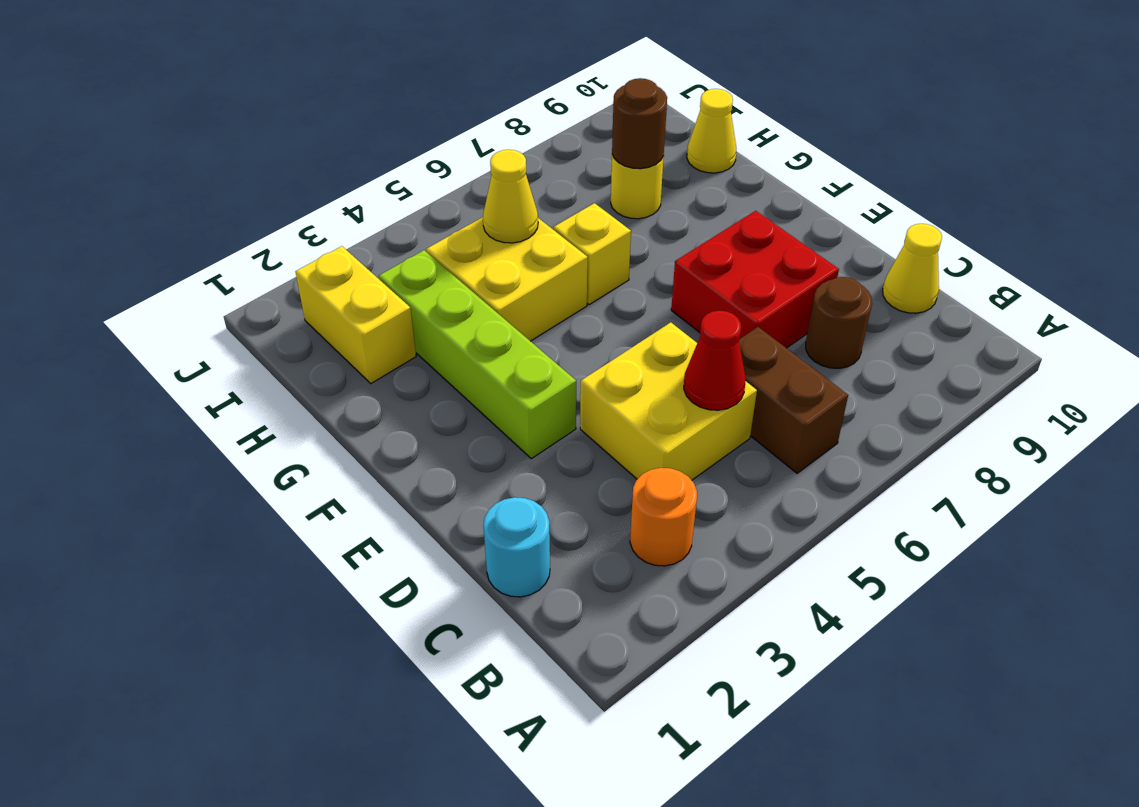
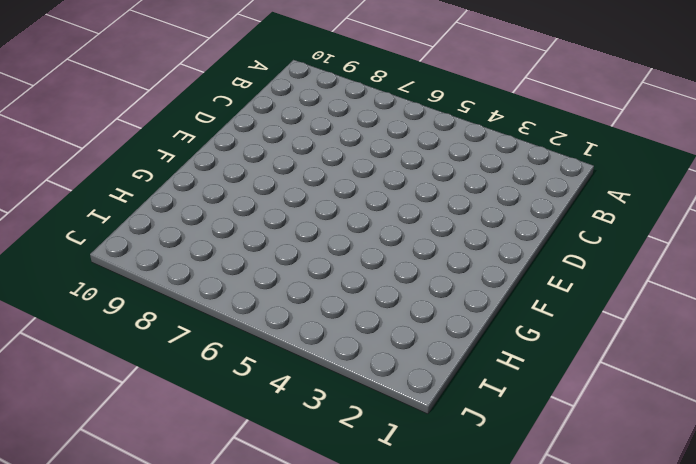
none -> orange round brick B3 level 1
none -> brown brick B6:C6 level 1
none -> cyan round brick C1 level 1

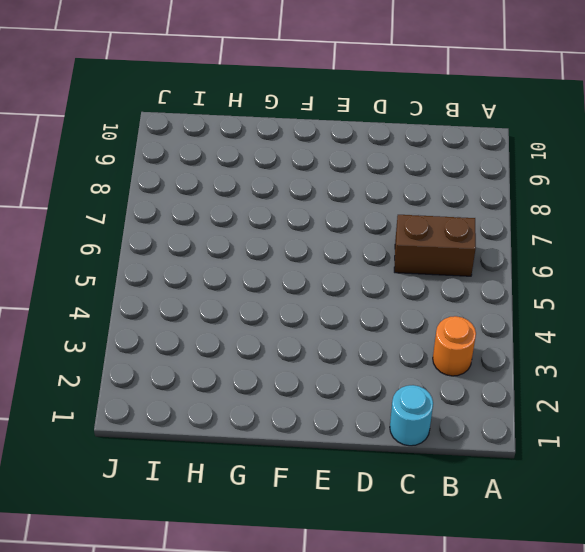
none -> yellow brick C4:D5 level 1
none -> brown round brick C8 level 1
none -> yellow cone C10 level 1

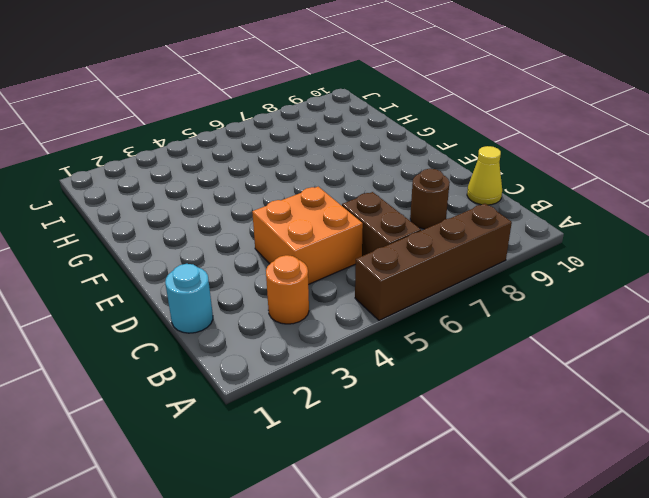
brown brick A5:A8 level 1 -> none
orange brick C4:D5 level 1 -> yellow brick C4:D5 level 1
none -> red brick D7:E8 level 1
none -> lime brick E3:H3 level 1
none -> yellow brick G4:H5 level 1

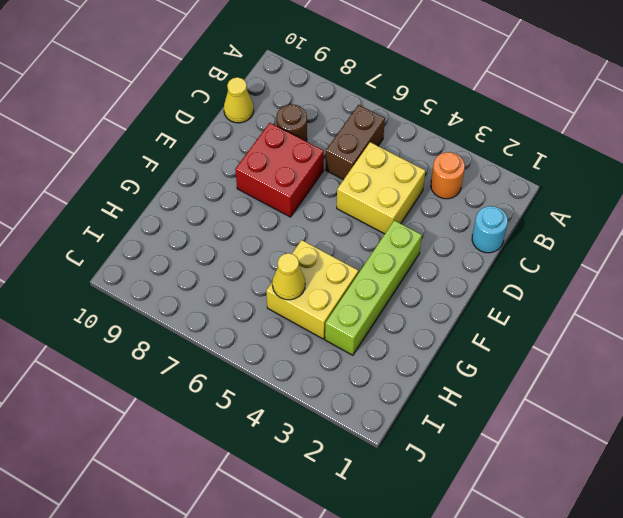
none -> yellow brick G6 level 1
none -> yellow brick H2:I2 level 1
none -> yellow round brick H8 level 1

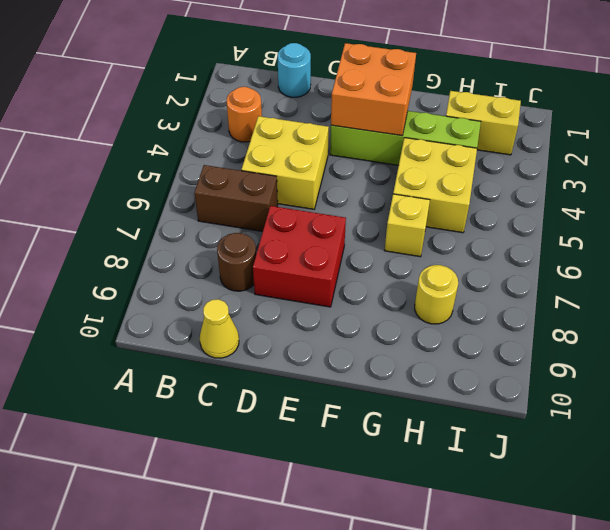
orange brick E2:F3 level 2 -> none
none -> yellow cone H10 level 1
none -> red cone C5 level 2
none -> yellow cone H5 level 2

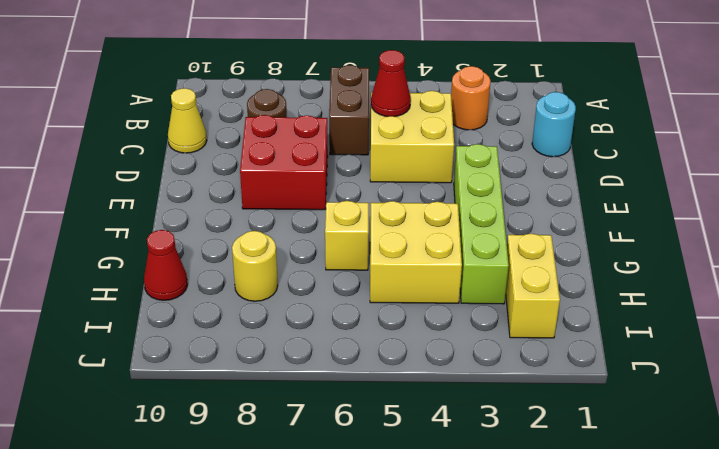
red cone H10 level 1 -> yellow cone H10 level 1
none -> yellow cone H5 level 2
none -> brown round brick H8 level 2

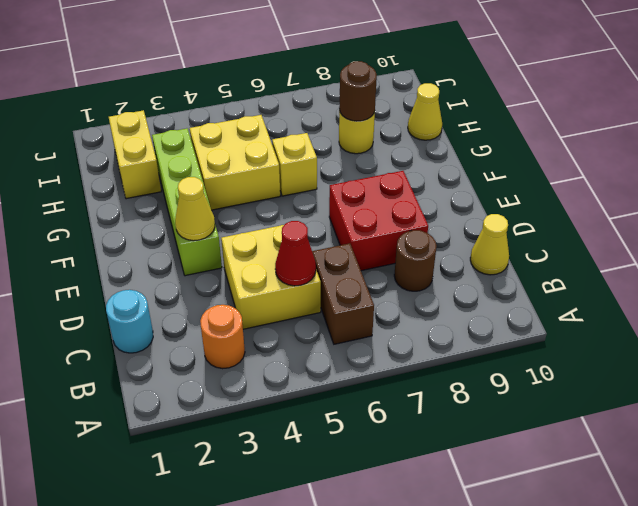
yellow cone E3 level 2 -> yellow cone H5 level 2

